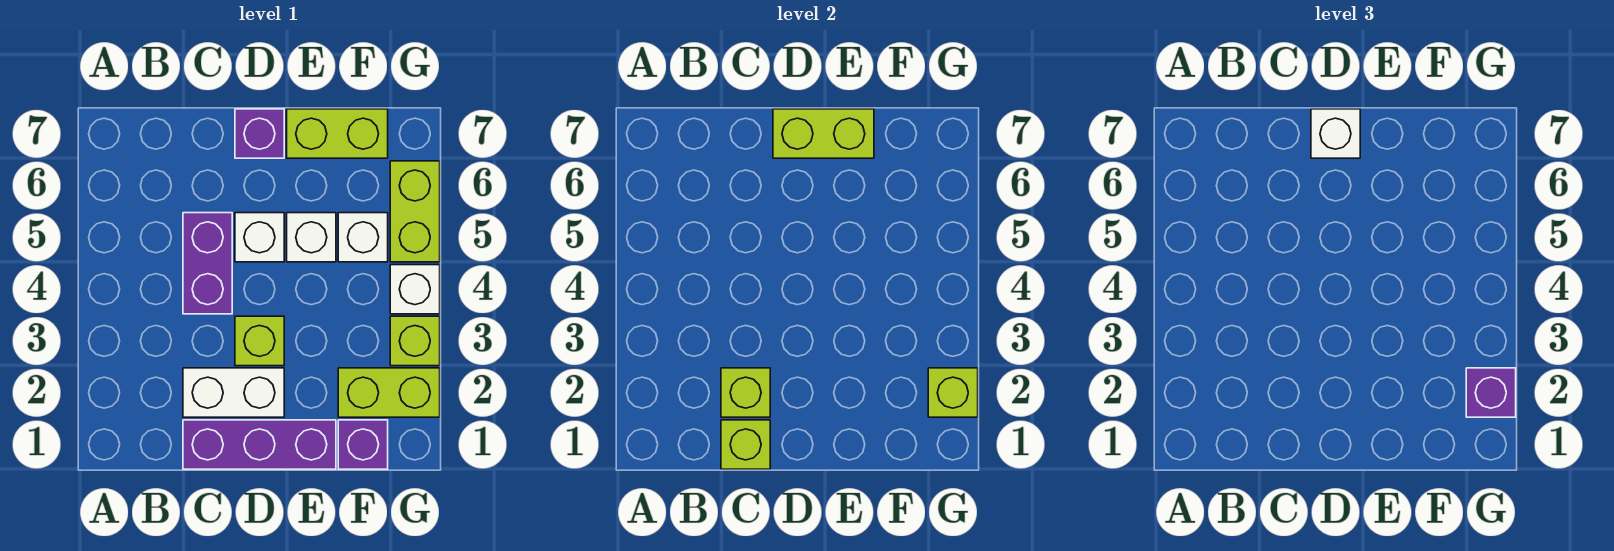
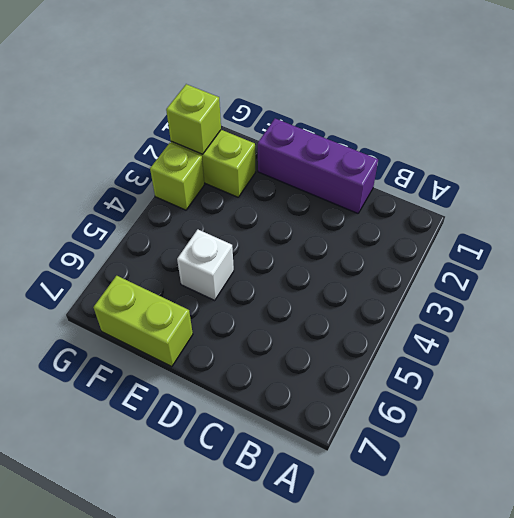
none -> white brick C2:D2 level 1
none -> purple brick C4:C5 level 1
none -> lime brick D3 level 1

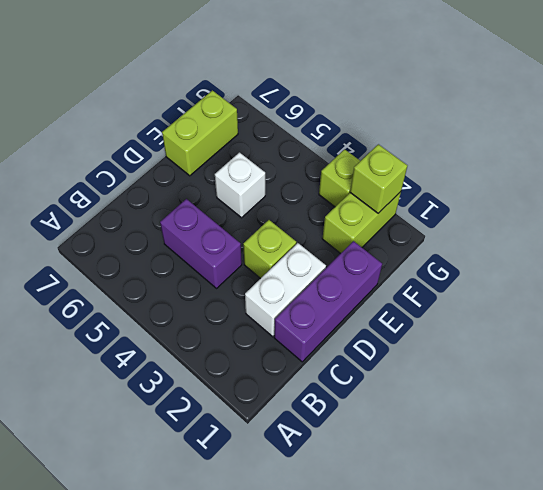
none -> white brick D5 level 1
none -> purple brick D7 level 1
none -> purple brick F1 level 1

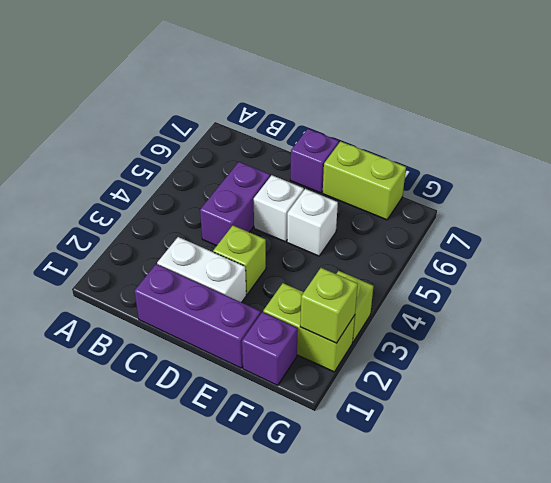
none -> white brick F5 level 1
none -> white brick G4 level 1
none -> lime brick G5:G6 level 1

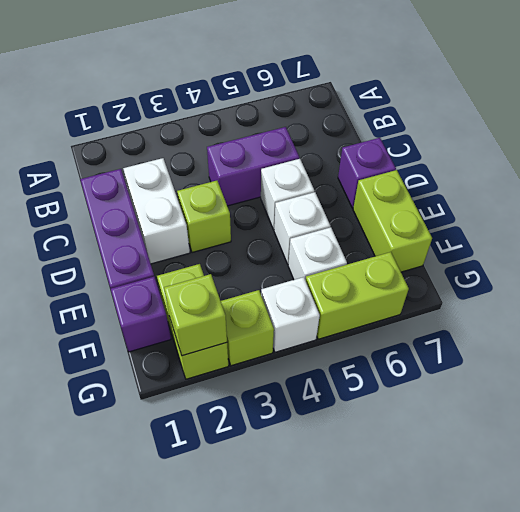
none -> lime brick C1 level 2
none -> lime brick C2 level 2
none -> lime brick D7:E7 level 2

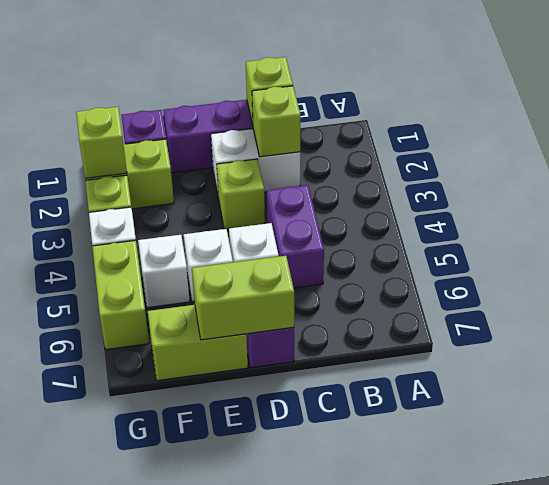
none -> white brick D7 level 3
none -> purple brick G2 level 3

